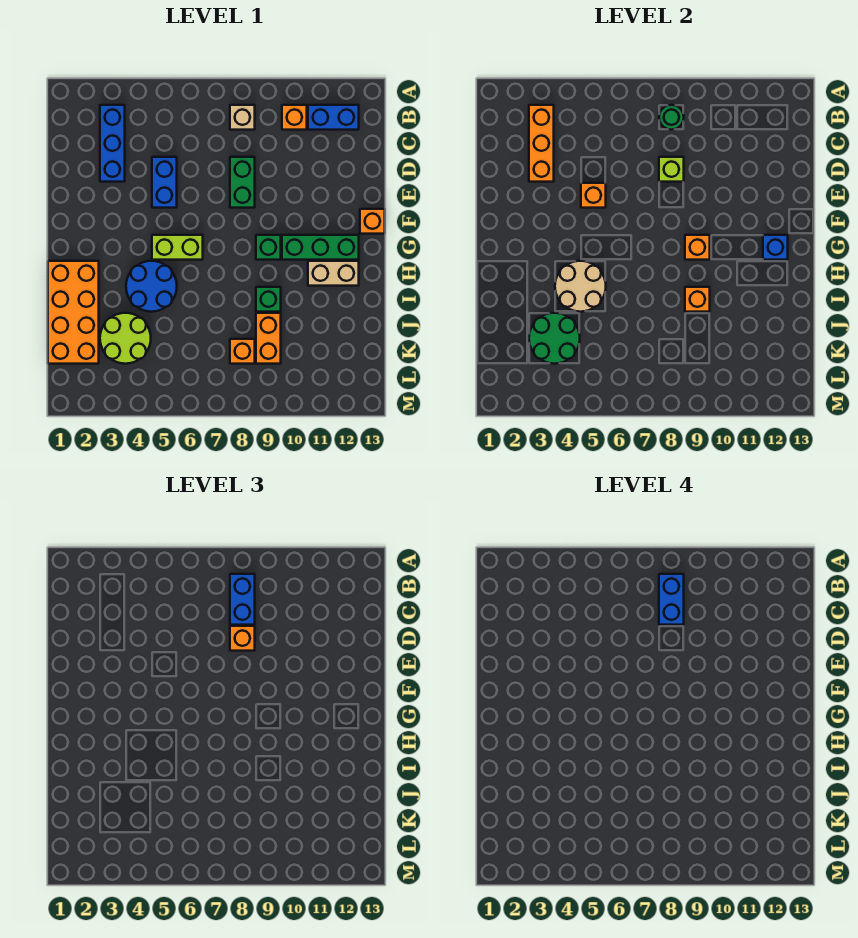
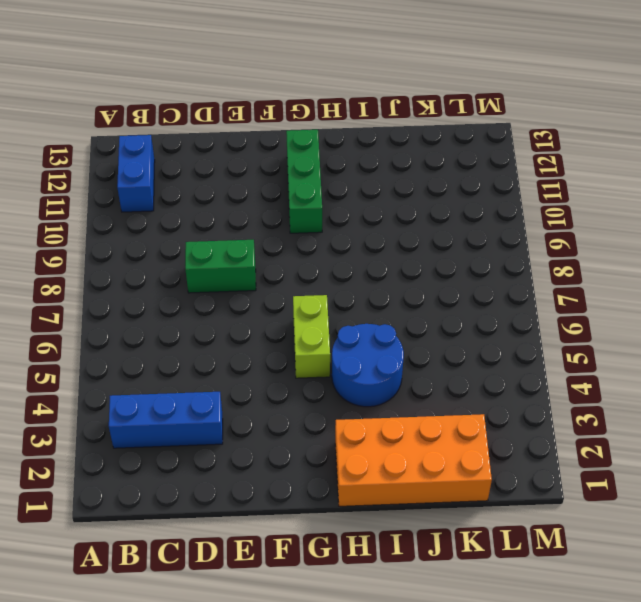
none -> tan brick B8 level 1
none -> orange brick B10 level 1
none -> blue brick D5:E5 level 1

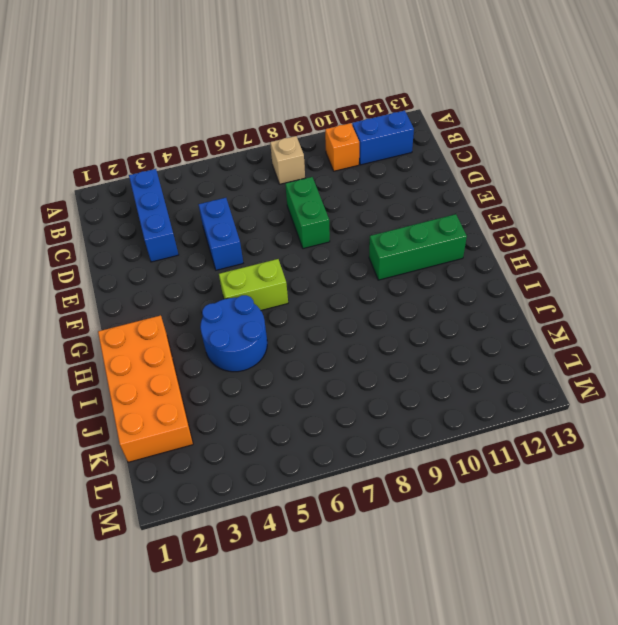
none -> orange brick F13 level 1
none -> green brick G9 level 1
none -> tan brick H11:H12 level 1

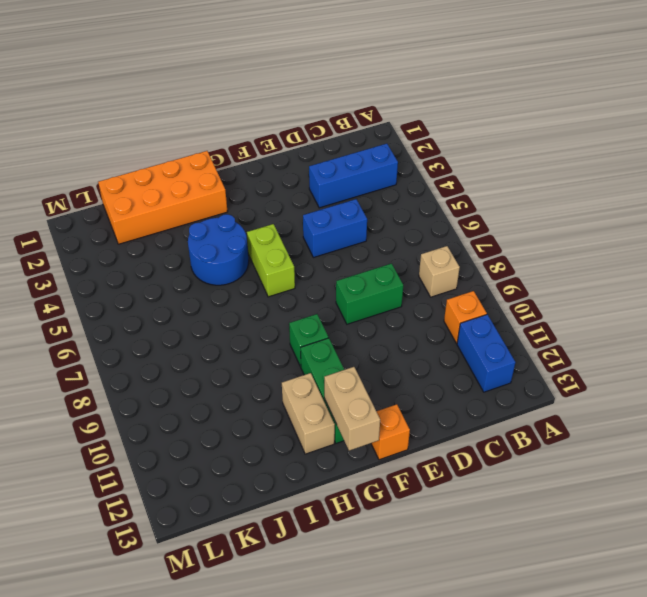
tan brick G12:G13 level 2 -> blue brick G12 level 2
none -> green brick I9 level 1
none -> lime round brick J3:K4 level 1
none -> orange brick J9:K9 level 1

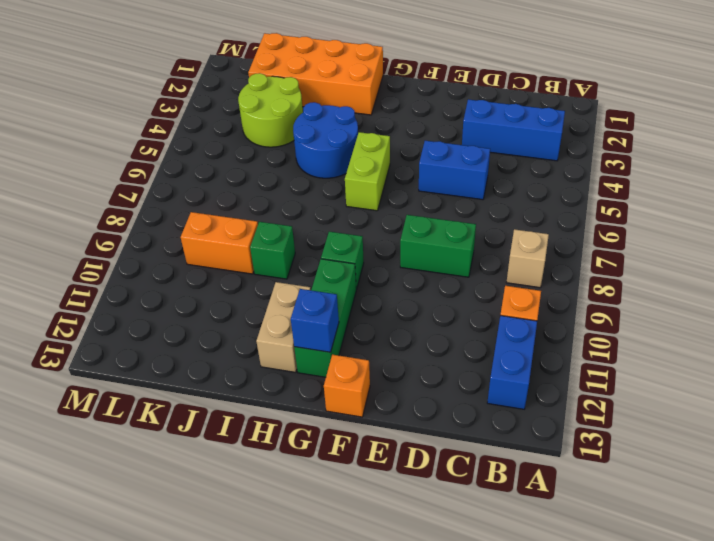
none -> orange brick K8 level 1
none -> orange brick B3:D3 level 2
none -> green round brick B8 level 2

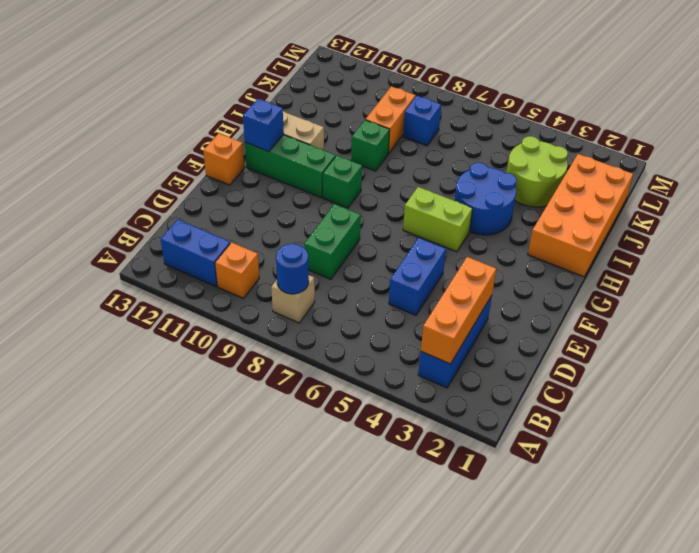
blue round brick B8 level 2 -> green round brick B8 level 2
blue brick K8 level 1 -> orange brick K8 level 1
none -> lime brick D8 level 2
none -> orange brick E5 level 2
none -> orange brick G9 level 2

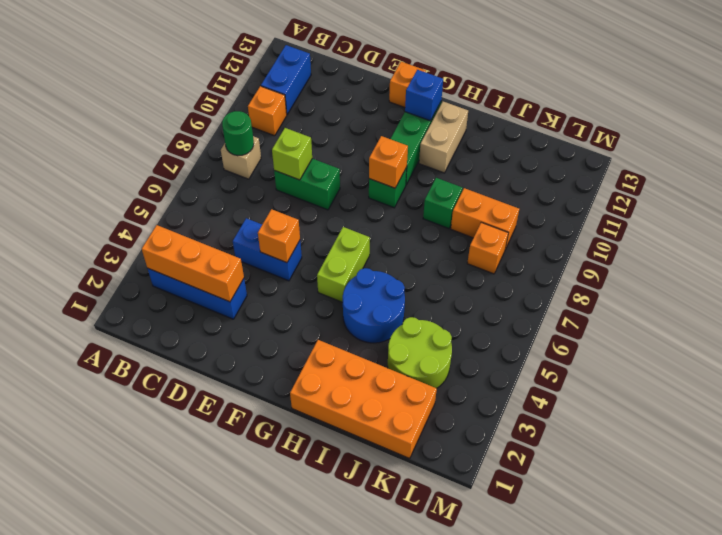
none -> tan round brick H4:I5 level 2
none -> orange brick I9 level 2
none -> green round brick J3:K4 level 2

